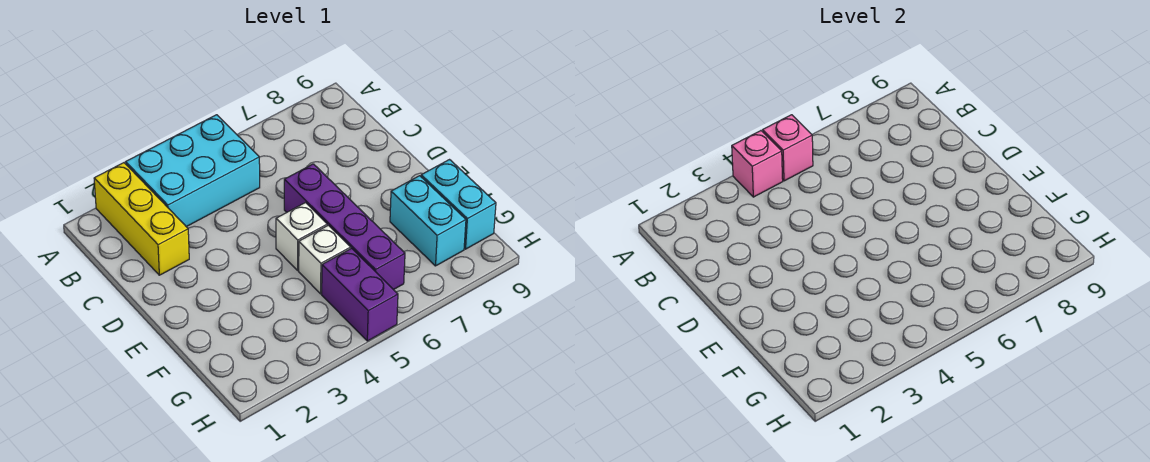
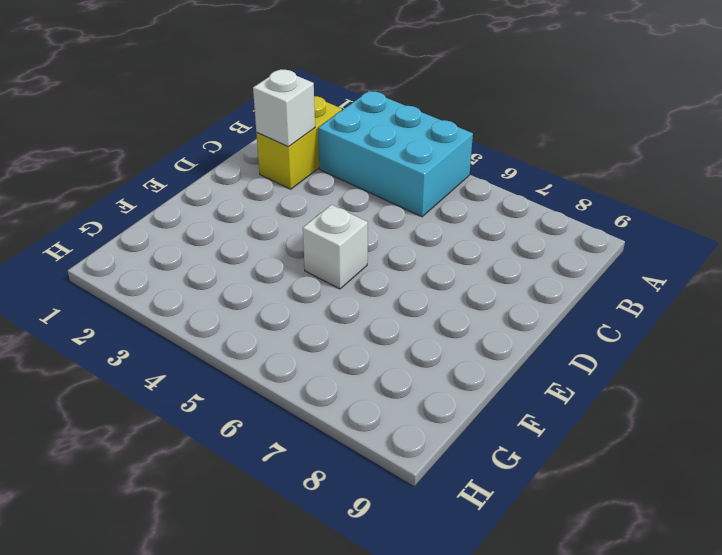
yellow brick B2:C2 level 1 -> yellow brick A2:C2 level 1
white brick C2 level 2 -> white brick F5 level 1
none -> purple brick D6:G6 level 1
none -> cyan brick F8:G8 level 1

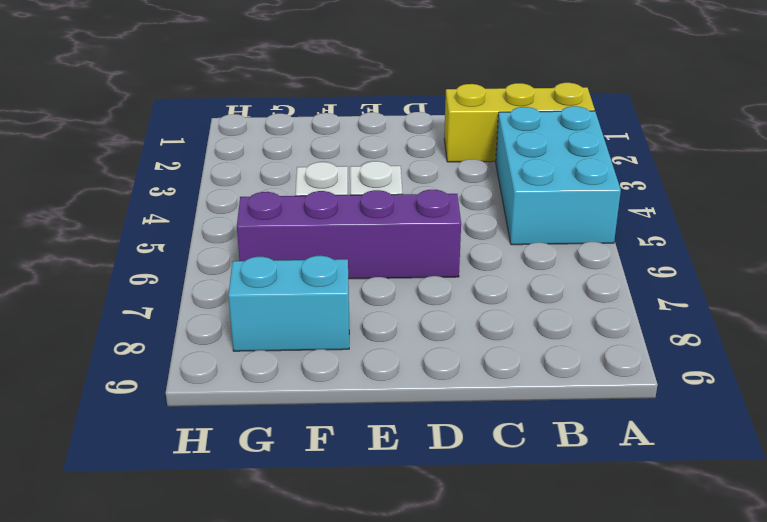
none -> cyan brick F9:G9 level 1
none -> purple brick G5:H5 level 1

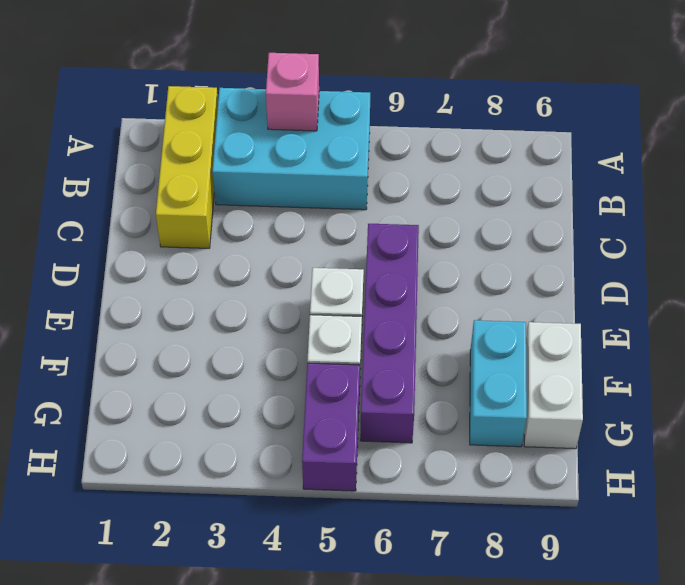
white brick F9:G9 level 1 -> cyan brick F9:G9 level 1
none -> pink brick A5 level 2

